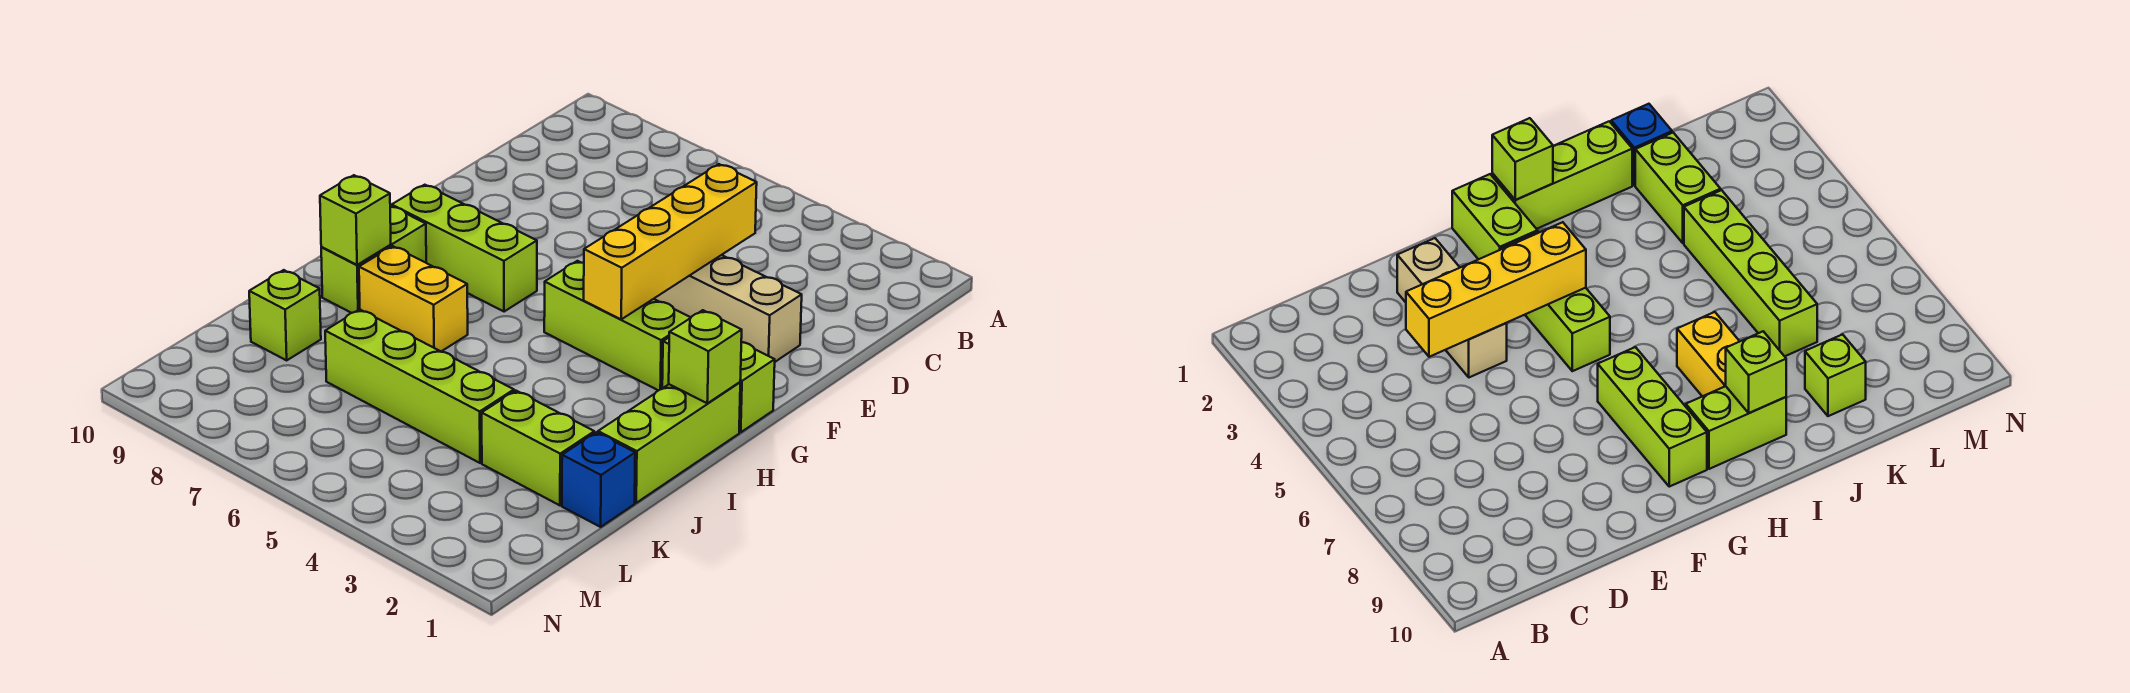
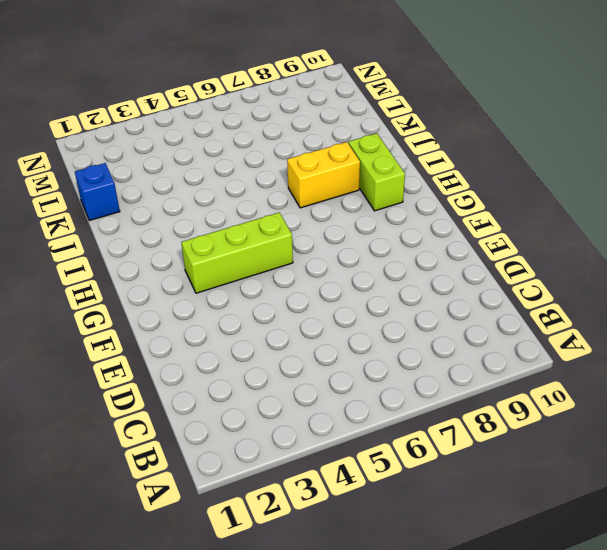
none -> tan brick E2:E4 level 1
none -> lime brick G1:G2 level 1
none -> lime brick G7:G9 level 1

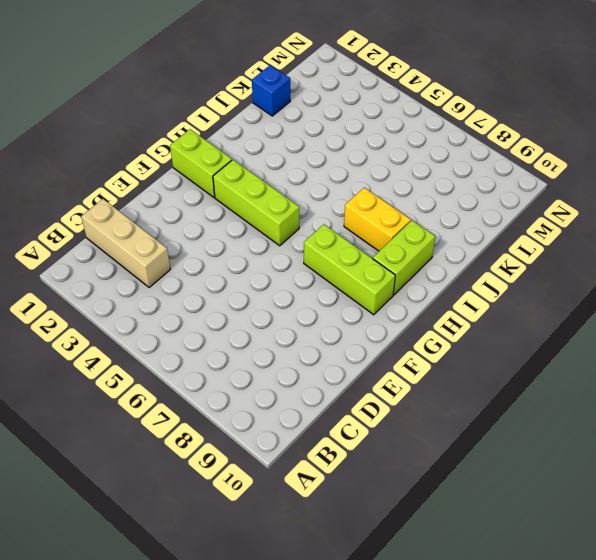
tan brick C1:C3 level 1 -> tan brick E2:E4 level 1
none -> lime brick H1:J1 level 1
none -> lime brick K2:K3 level 1
none -> lime brick K4:K7 level 1

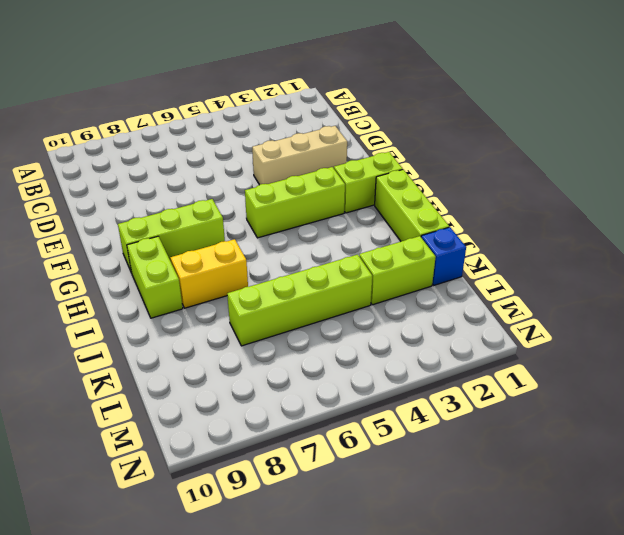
none -> lime brick K9 level 1
none -> yellow brick D4:G4 level 2
none -> lime brick H1 level 2

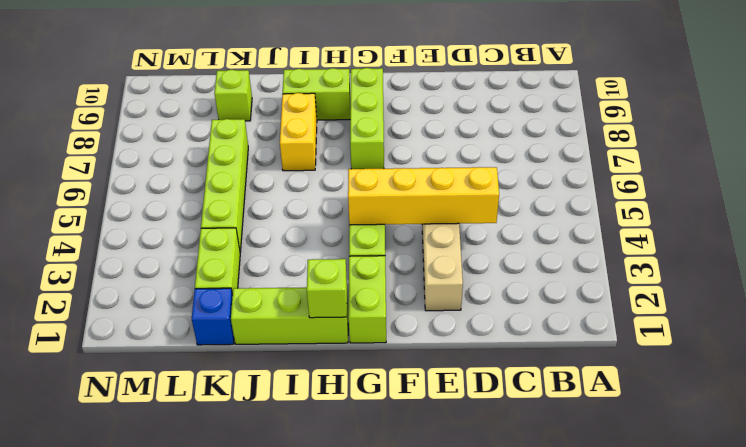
none -> lime brick I9 level 2

